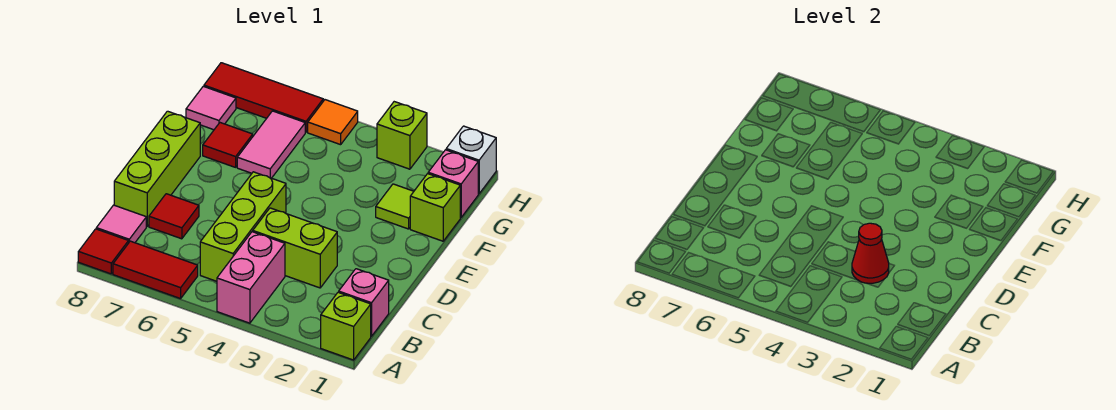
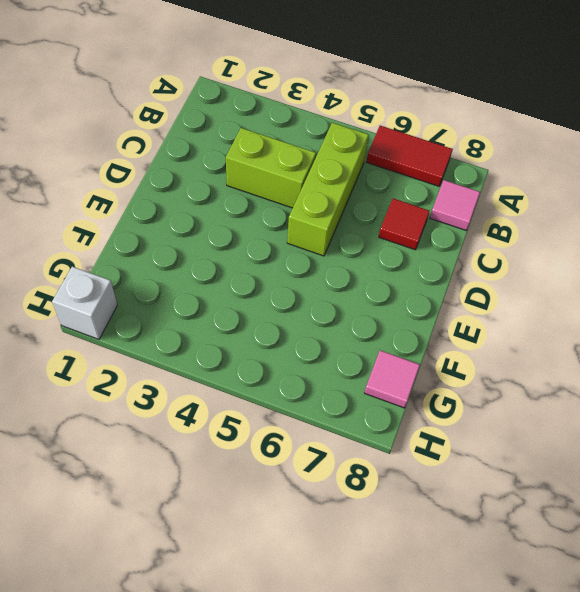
none -> lime brick A1 level 1
none -> pink brick A4:B4 level 1
none -> red tile A8 level 1

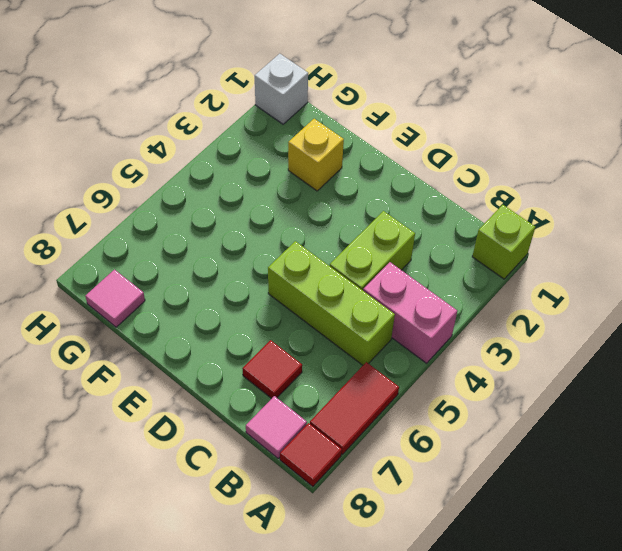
yellow brick F2 level 1 -> lime tile F2 level 1
none -> pink brick B1 level 1
none -> lime brick C8:E8 level 1
none -> lime brick F1 level 1

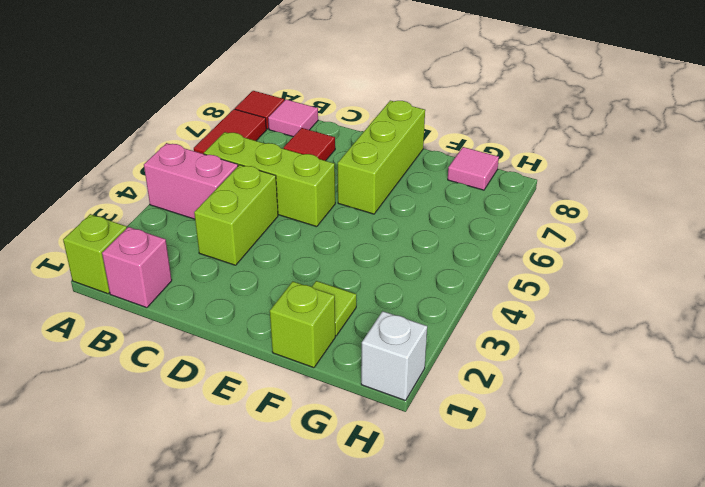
lime brick E6:E8 level 1 -> lime brick C8:E8 level 1
none -> pink tile F6:G6 level 1
none -> red tile F7 level 1
none -> pink brick G1 level 1

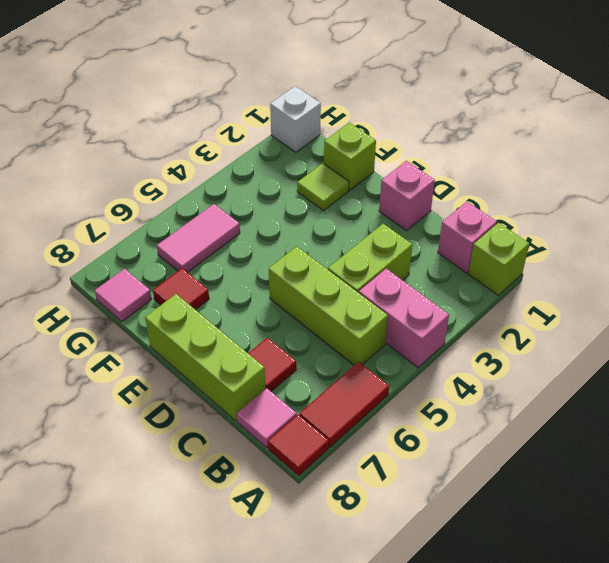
pink brick D1 level 1 -> pink brick G1 level 1
pink tile G5:G6 level 1 -> pink tile F6:G6 level 1
none -> lime brick H3 level 1
none -> orange tile H5 level 1
none -> red tile H6:H8 level 1

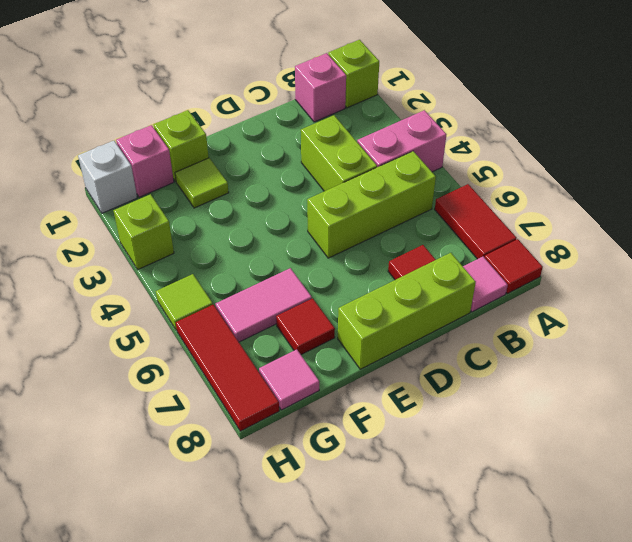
lime tile H5 level 1 -> orange tile H5 level 1
none -> red cone C3 level 2

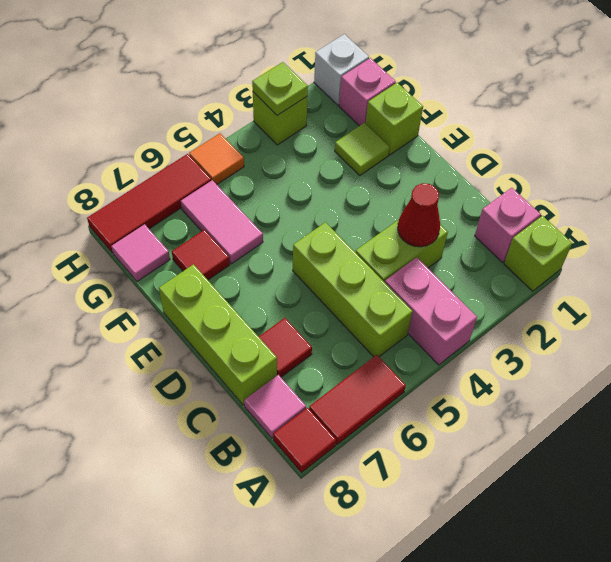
lime plate H3 level 2 -> none

